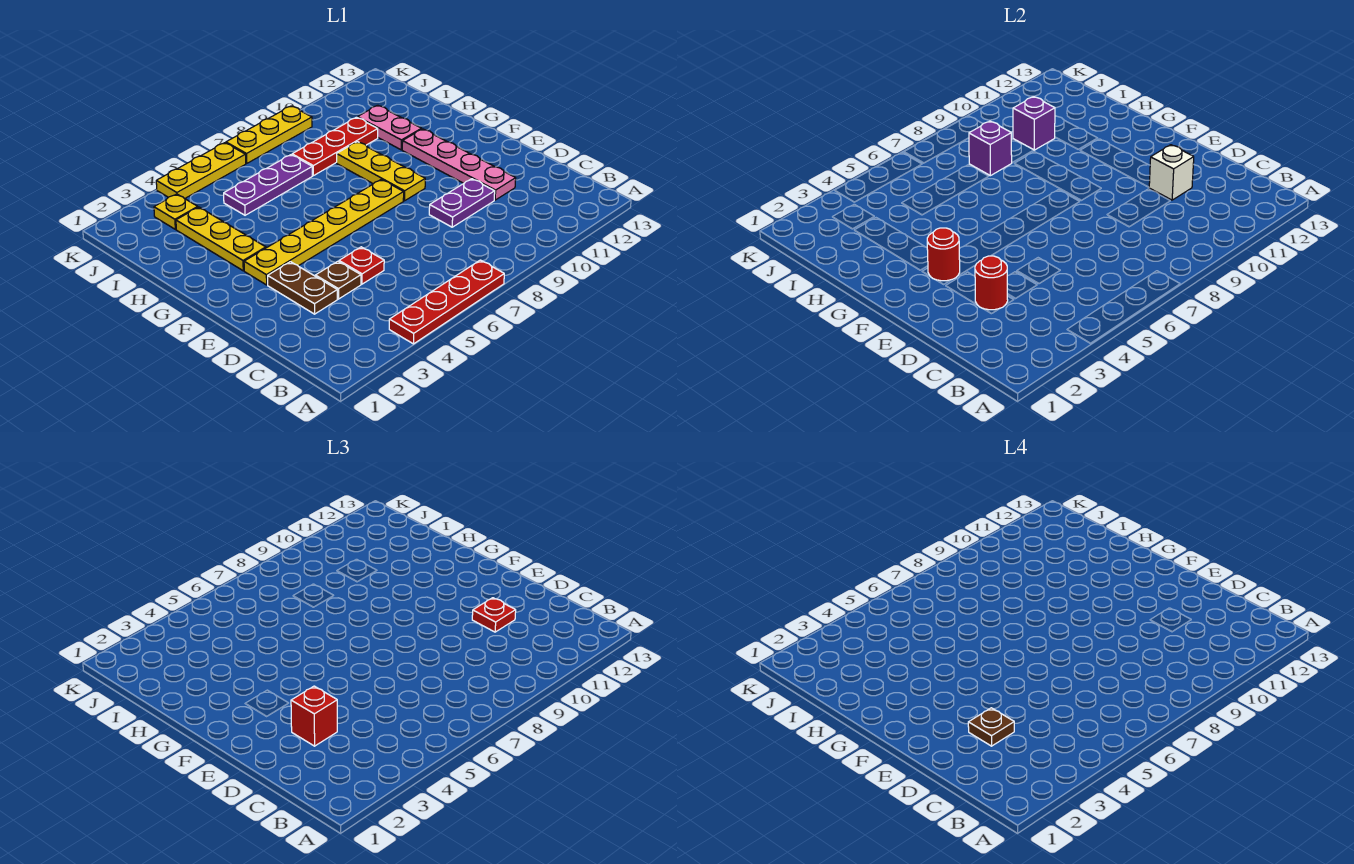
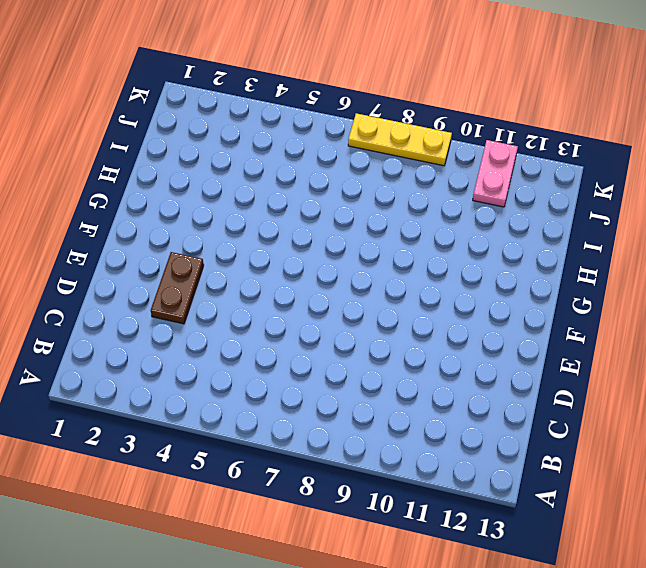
pink plate J11:K11 level 1 -> pink plate H11:I11 level 1
none -> red plate A4:A7 level 1
none -> brown plate D4 level 1
none -> red plate D5 level 1

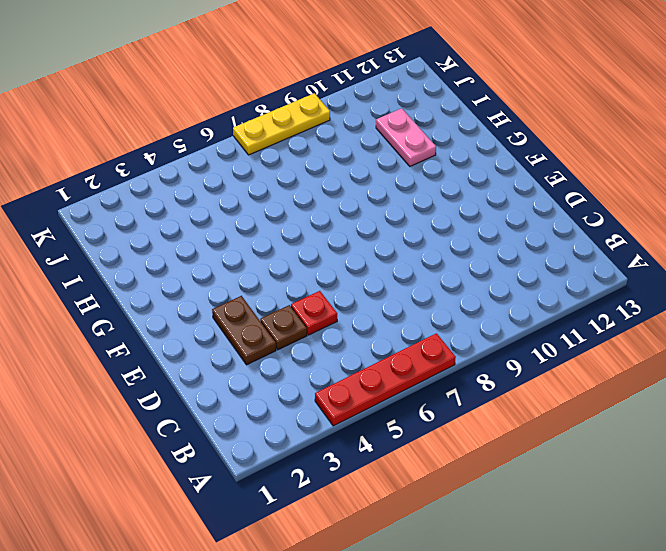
none -> purple plate D9:D10 level 1
none -> pink plate D11:G11 level 1
none -> yellow plate F3:F8 level 1

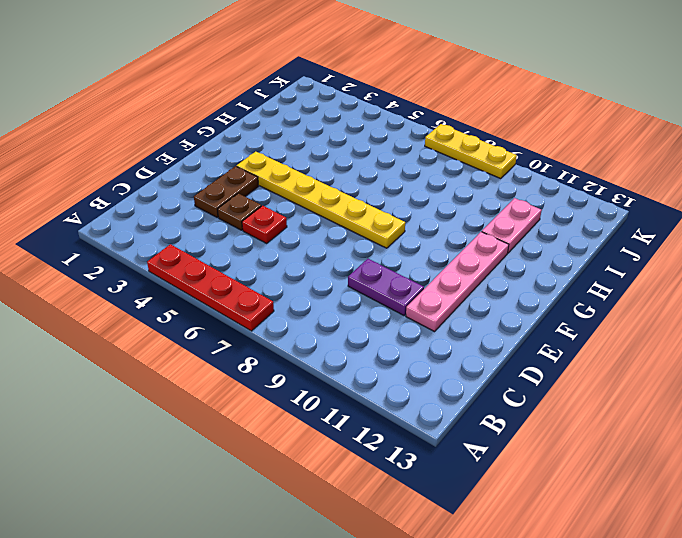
none -> yellow plate F9:H9 level 1
none -> yellow plate G3:I3 level 1
none -> purple plate I5:I7 level 1

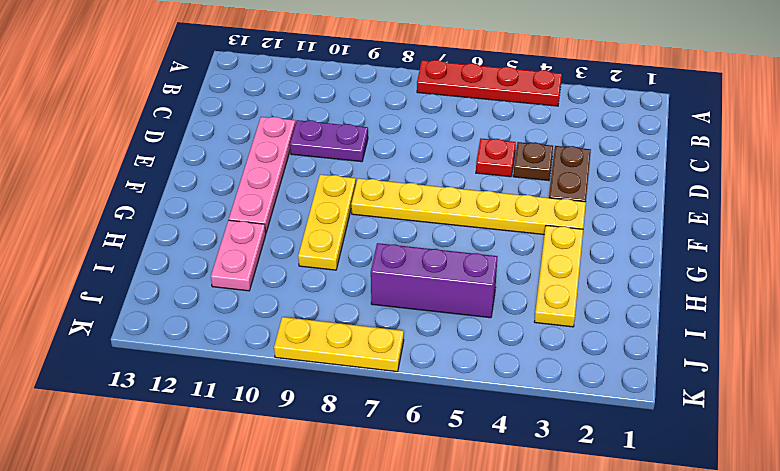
purple brick I5:I7 level 1 -> purple plate I5:I7 level 1
none -> red plate I8:I10 level 1
none -> yellow plate J3 level 1
none -> yellow plate K4:K6 level 1

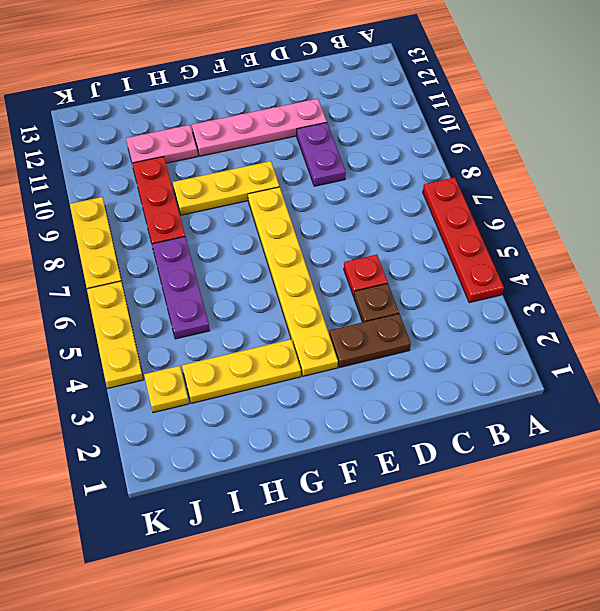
none -> red round brick D3 level 2
none -> white brick D11 level 2
none -> red round brick F3 level 2

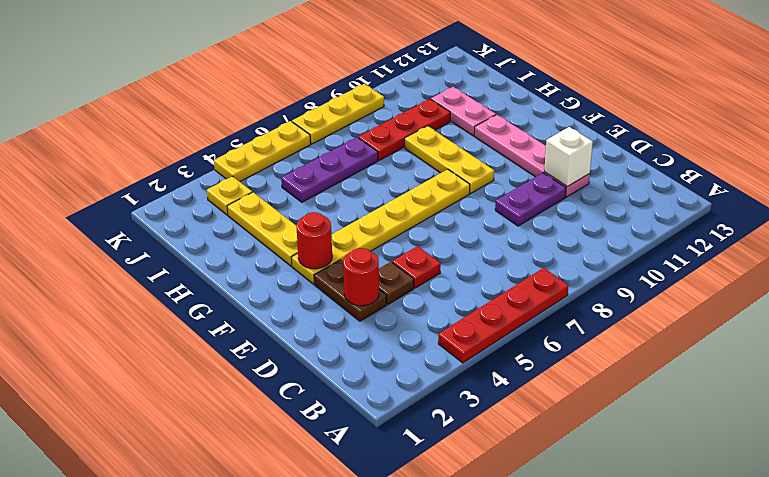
none -> purple brick I8 level 2
none -> purple brick I10 level 2
none -> red brick D3 level 3

